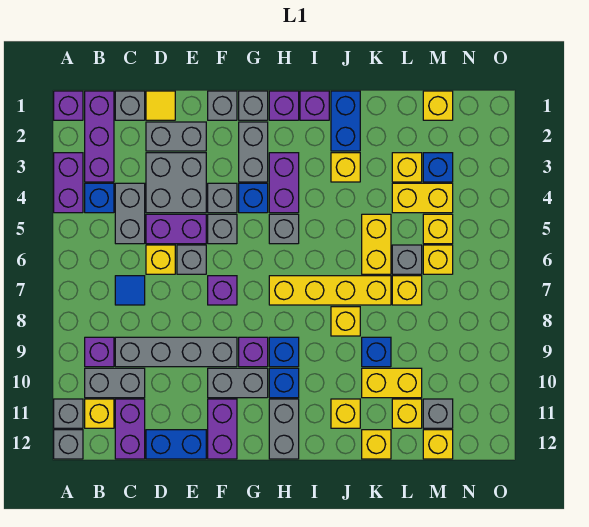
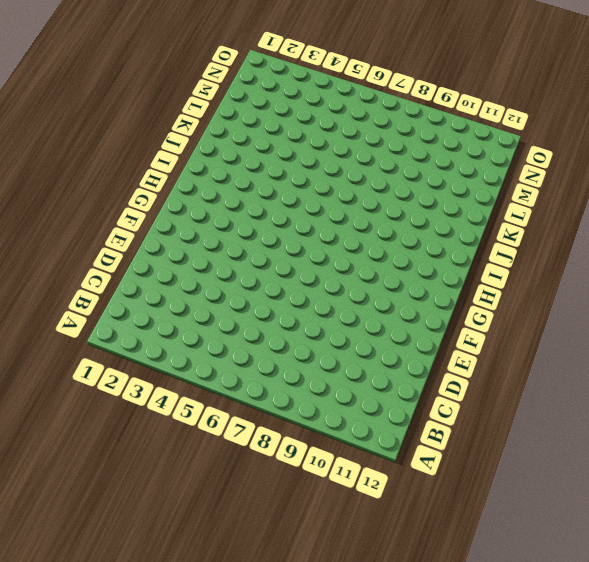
none -> purple brick A1 level 1
none -> purple brick A3:A4 level 1
none -> grey brick A11 level 1
none -> grey brick A12 level 1

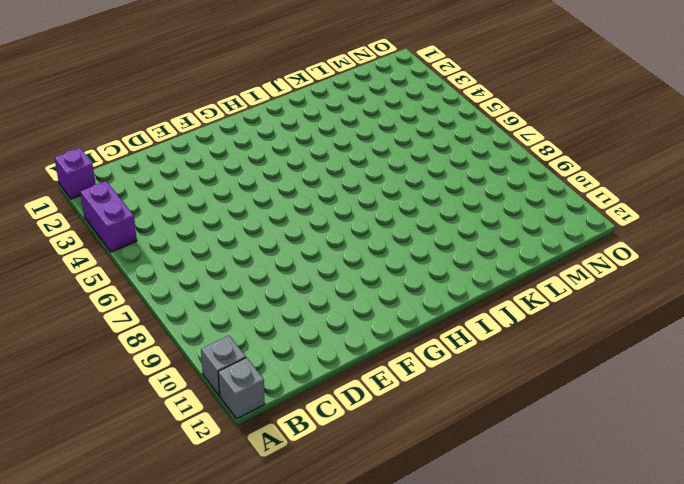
none -> purple brick B1:B3 level 1
none -> blue brick B4 level 1
none -> purple brick B9 level 1
none -> grey brick B10:C10 level 1

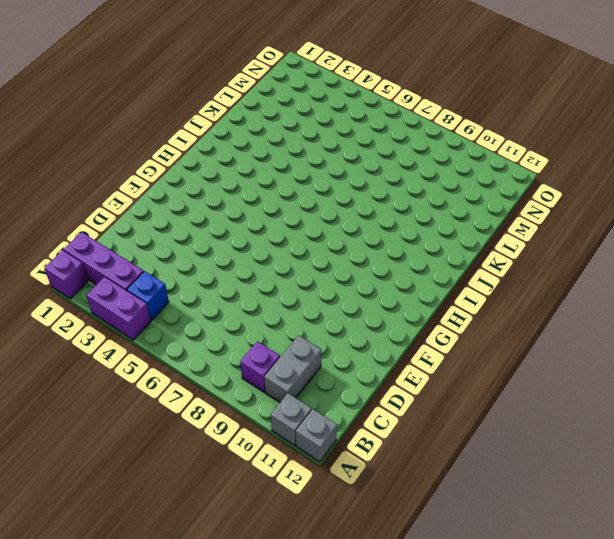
none -> yellow brick B11 level 1
none -> grey brick C1 level 1
none -> grey brick C4:C5 level 1
none -> blue tile C7 level 1

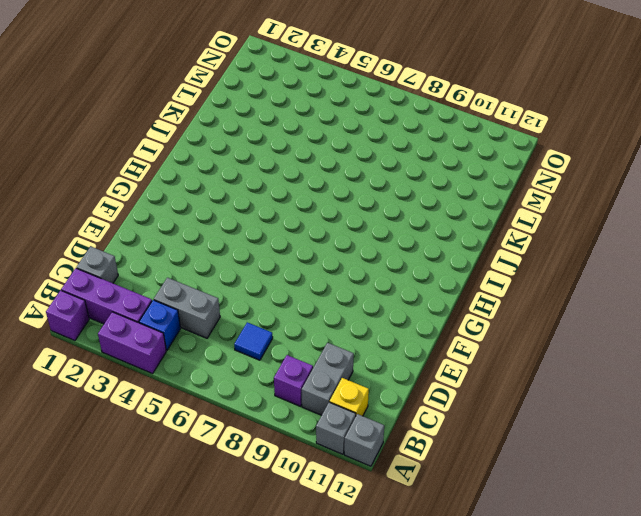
none -> grey brick C9:F9 level 1
none -> purple brick C11:C12 level 1
none -> yellow tile D1 level 1
none -> grey brick D2:E2 level 1

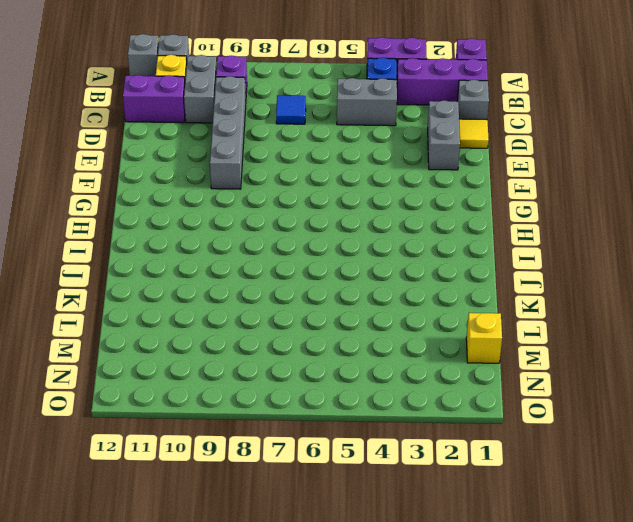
none -> grey brick D3:E4 level 1
none -> purple brick D5:E5 level 1
none -> yellow brick D6 level 1
none -> blue brick D12:E12 level 1

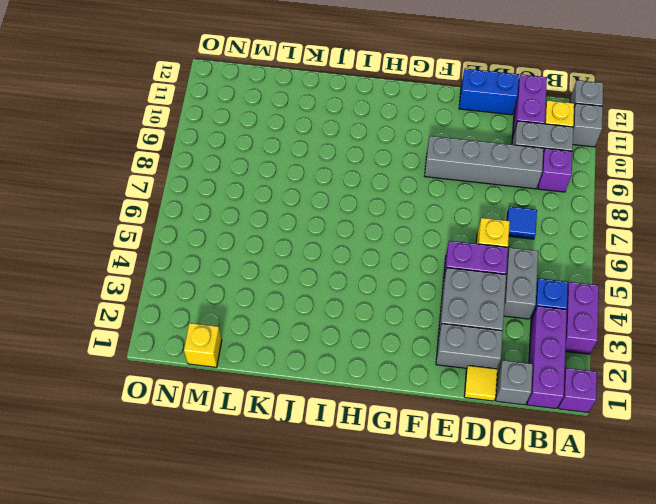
none -> grey brick E6 level 1
none -> grey brick F1 level 1
none -> grey brick F4 level 1
none -> grey brick F5 level 1

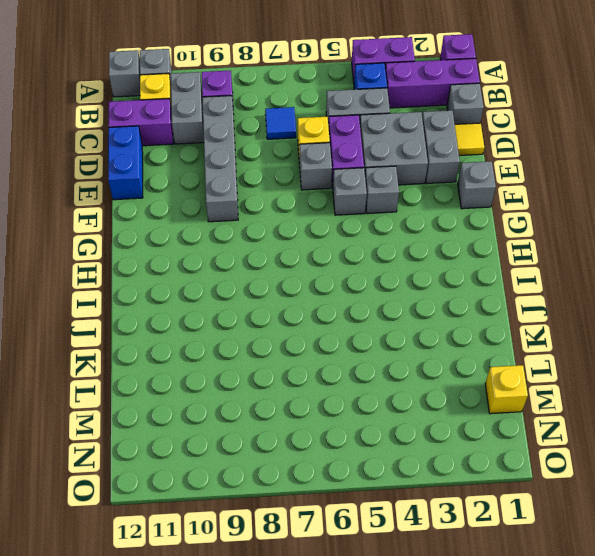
none -> purple brick F7 level 1
none -> grey brick F10:G10 level 1
none -> purple brick F11:F12 level 1
none -> grey brick G1 level 1

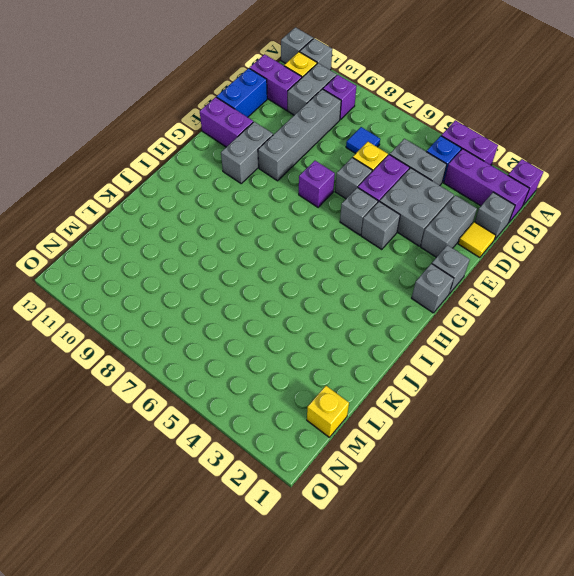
none -> grey brick G2:G3 level 1
none -> blue brick G4 level 1
none -> purple brick G9 level 1
none -> purple brick H1 level 1

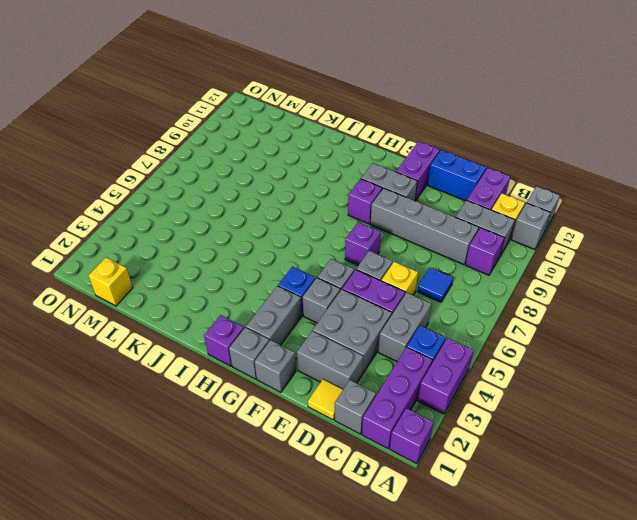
none -> purple brick H3:H4 level 1
none -> grey brick H5 level 1
none -> yellow brick H7:K7 level 1
none -> blue brick H9 level 1

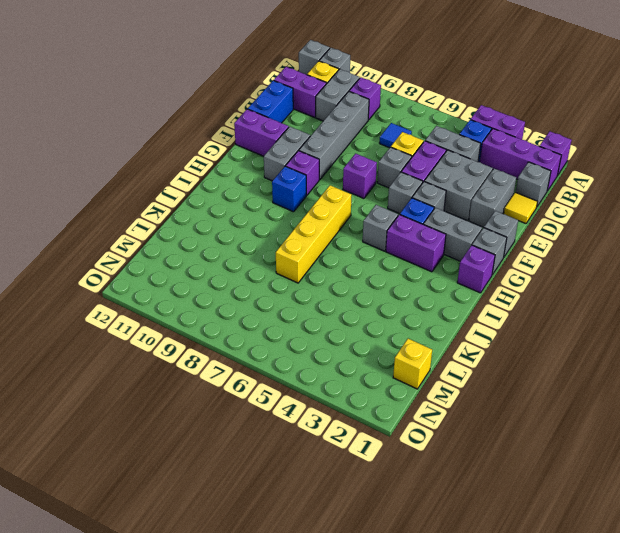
none -> blue brick H10 level 1
none -> grey brick H11:H12 level 1
none -> purple brick I1 level 1
none -> blue brick J1:J2 level 1

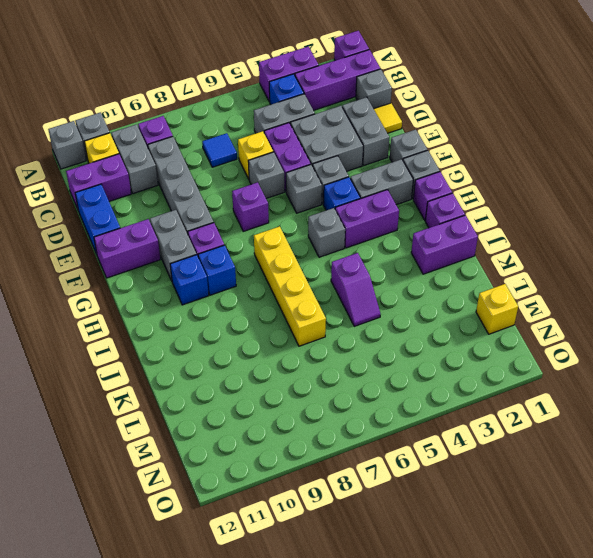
purple brick J1:J2 level 1 -> blue brick J1:J2 level 1
purple slope J5:K5 level 1 top J -> yellow brick K5:K6 level 1
none -> grey brick H11:H12 level 1
none -> yellow brick J3 level 1
none -> yellow brick J8 level 1
none -> yellow brick J11 level 1

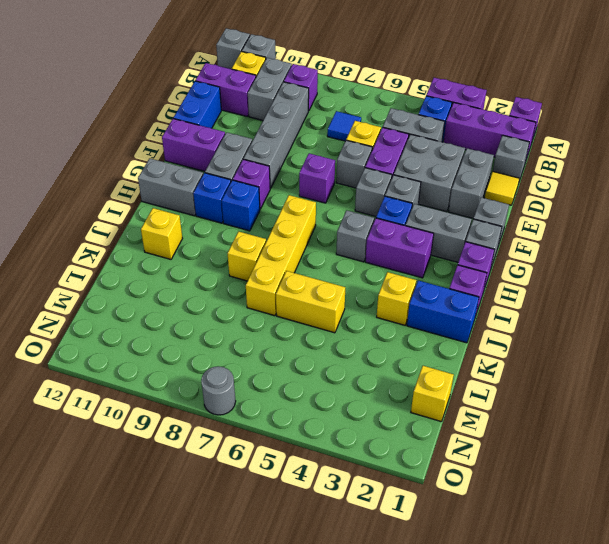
grey round brick O7 level 1 -> none
none -> blue brick K9 level 1
none -> yellow brick K10:L10 level 1
none -> yellow brick K12 level 1
none -> yellow brick L3 level 1

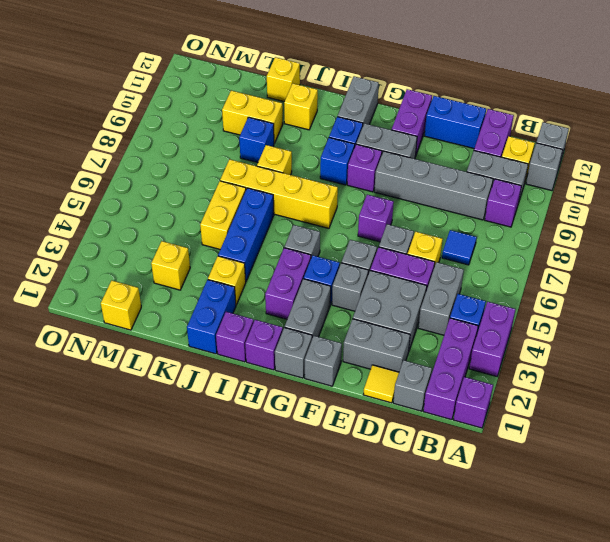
blue brick J4:J6 level 1 -> none
none -> yellow brick L4:M4 level 1
none -> grey brick L6 level 1
none -> yellow brick L7 level 1
none -> yellow brick L11 level 1

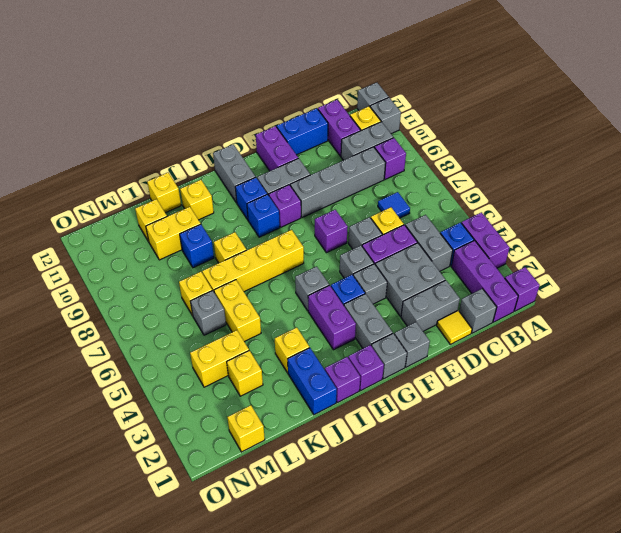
none -> blue brick M3 level 1
none -> yellow brick M5 level 1
none -> yellow brick M6 level 1
none -> grey brick M11 level 1

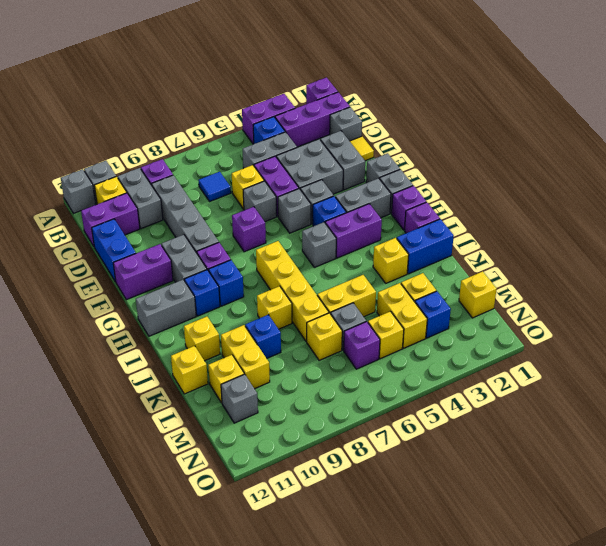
purple brick M6 level 1 -> yellow brick M6 level 1
none -> yellow brick M12 level 1

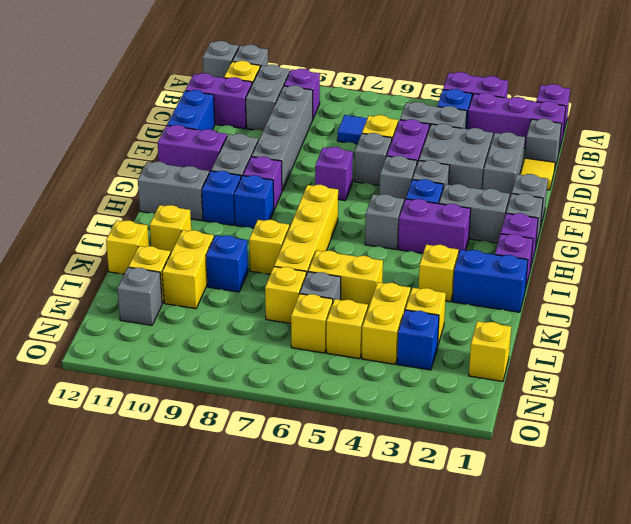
none -> yellow brick M12 level 1

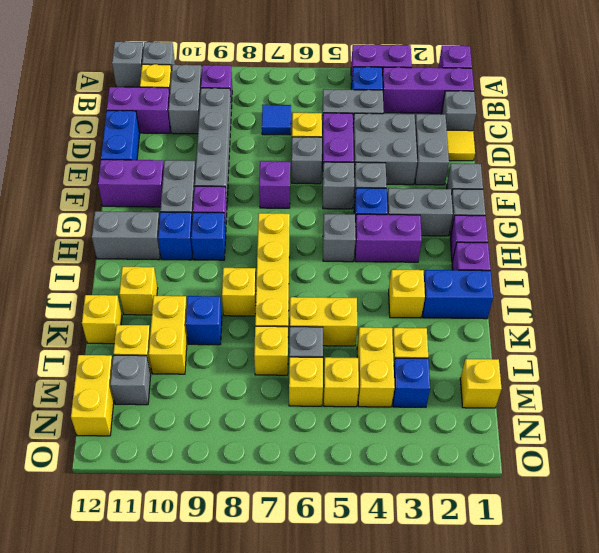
yellow brick M12:N12 level 1 -> yellow brick M12 level 1

